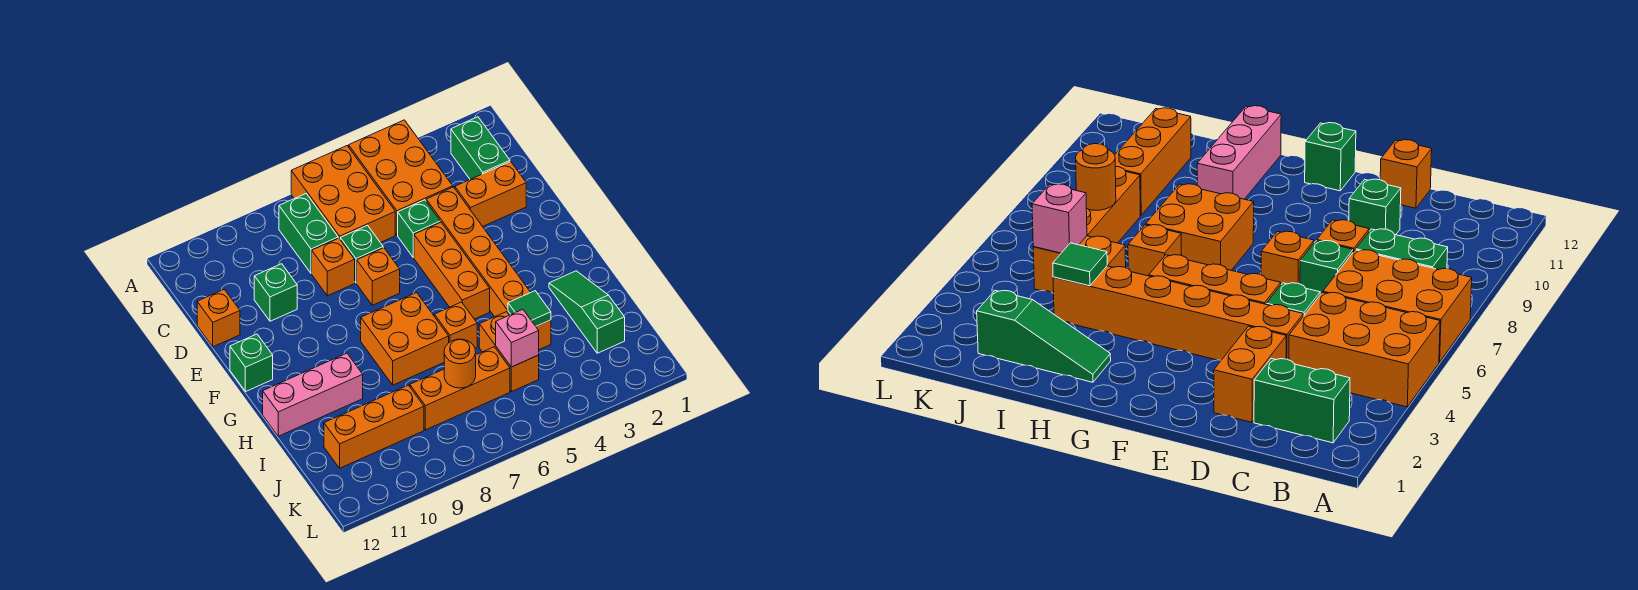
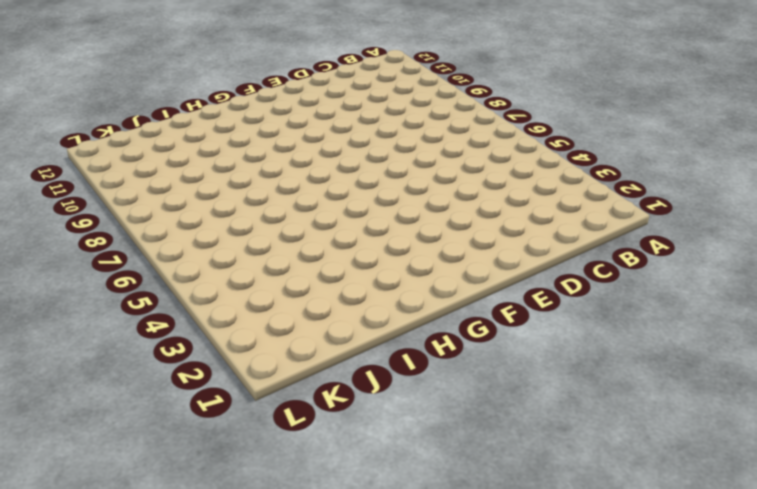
none -> orange brick A4:C5 level 1
none -> orange brick A6:C7 level 1
none -> green brick B2:C2 level 1

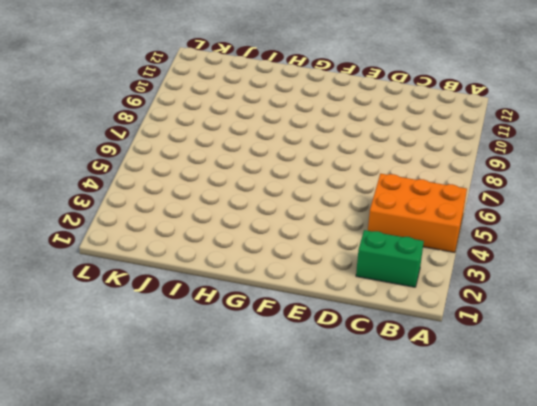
none -> orange brick A6:C7 level 1
none -> green brick B8:C8 level 1
none -> orange brick D2:D3 level 1

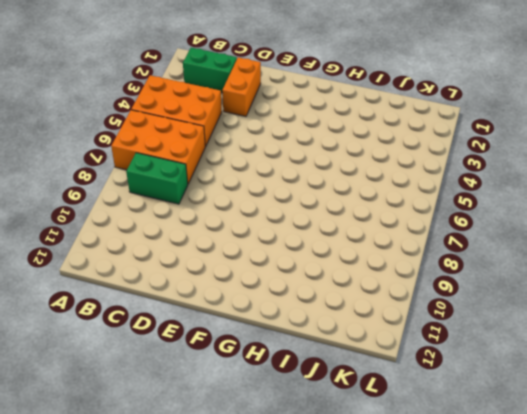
none -> orange brick D4:I4 level 1
none -> green brick D5 level 1
none -> green brick D7 level 1

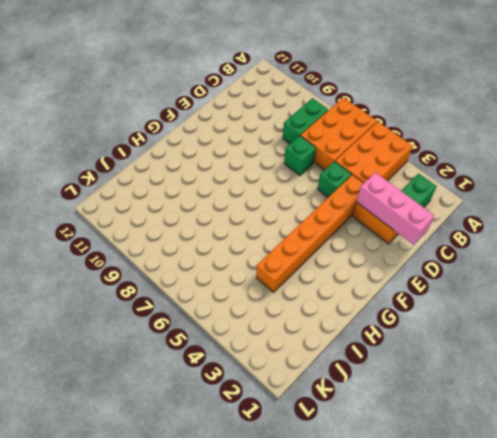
pink brick D1:D3 level 2 -> pink brick H10:H12 level 1
none -> orange brick D8 level 1
none -> green brick D10 level 1
none -> orange brick D12 level 1

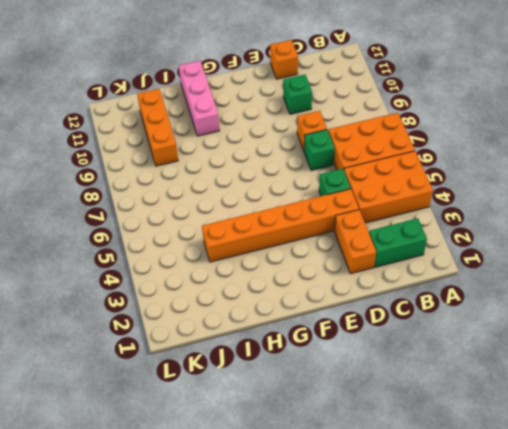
none -> green brick B8:C8 level 1
none -> orange brick E5:G5 level 1
none -> orange brick E7 level 1

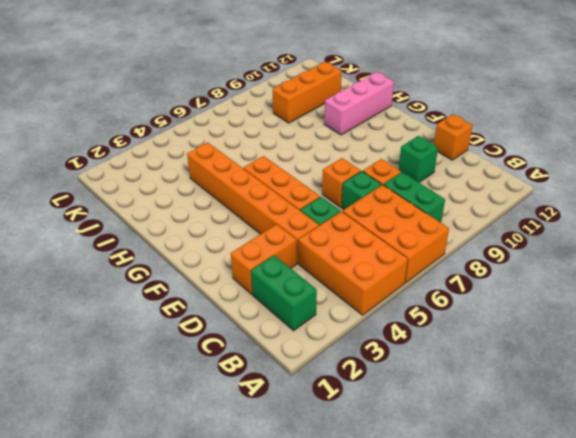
none -> green brick F12 level 1
none -> orange brick G7:H8 level 1
none -> green slope H2:J2 level 1 top J

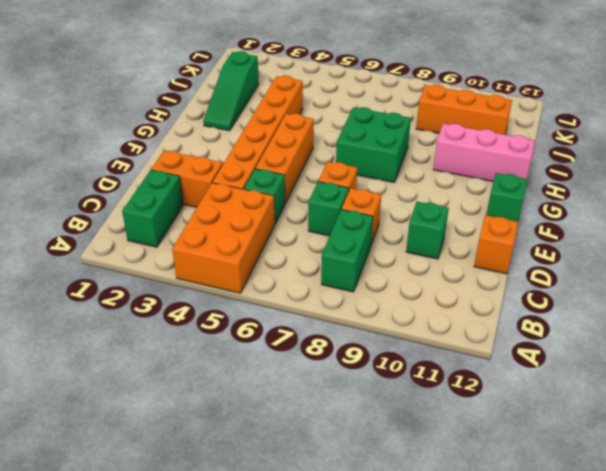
green brick G7:H8 level 1 -> orange brick G7:H8 level 1
none -> orange brick A6:C7 level 1
none -> orange brick H6 level 1
none -> orange brick I5:J5 level 1

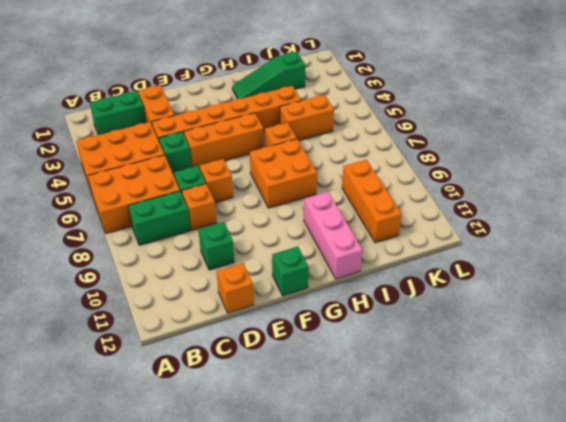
none -> orange brick J6:J8 level 1
none -> green tile I4 level 2
none -> pink brick J5 level 2

